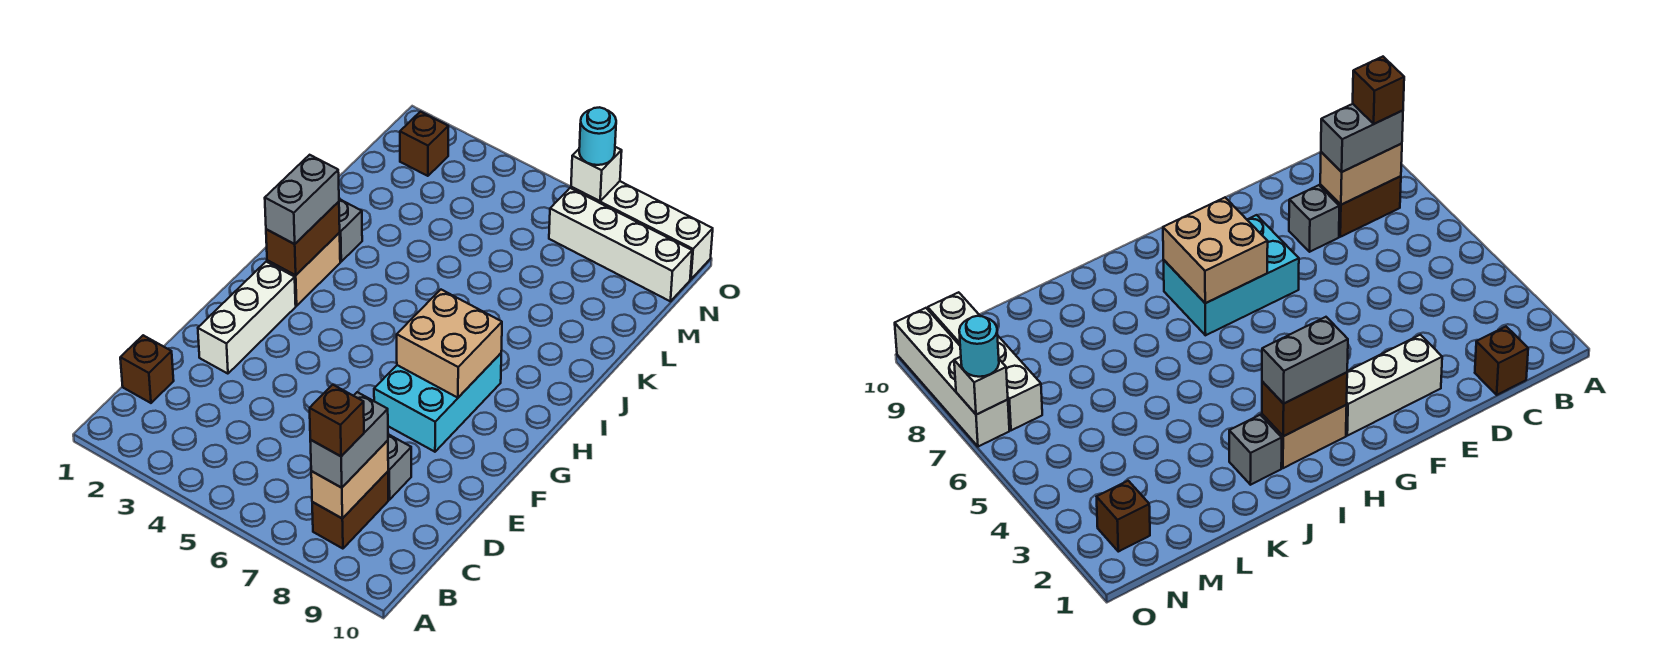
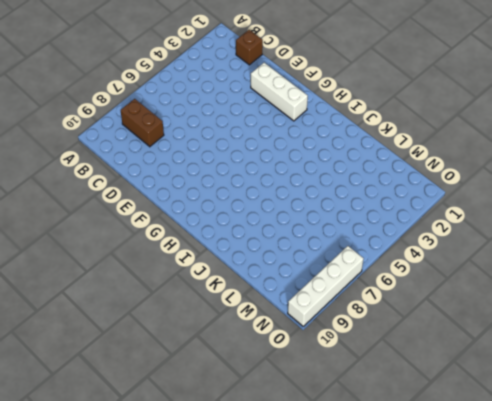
none -> grey brick D8 level 1
none -> cyan brick F7:H8 level 1
none -> tan brick H2:I2 level 1

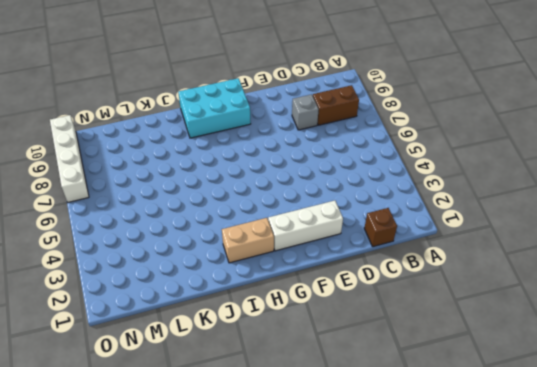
cyan brick G9:I10 level 1 -> cyan brick F7:H8 level 1
none -> grey brick J2 level 1
none -> brown brick N2 level 1
none -> white brick N7:N10 level 1

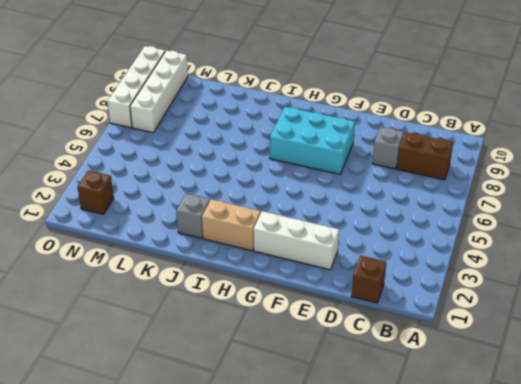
none -> tan brick B8:C8 level 2
none -> tan brick G7:H8 level 2
none -> brown brick H2:I2 level 2

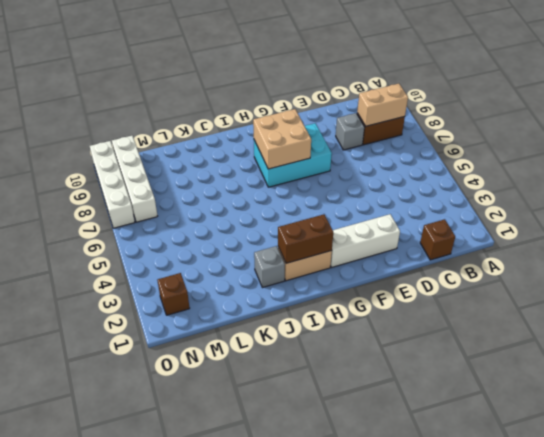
none -> white brick O7 level 2
none -> grey brick B8:C8 level 3
none -> grey brick H2:I2 level 3

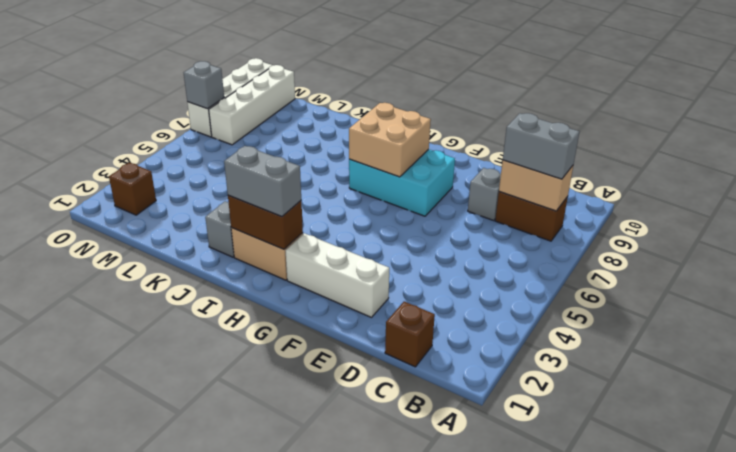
grey brick O7 level 2 -> white brick O7 level 2
none -> cyan round brick O7 level 3
none -> brown brick B8 level 4

